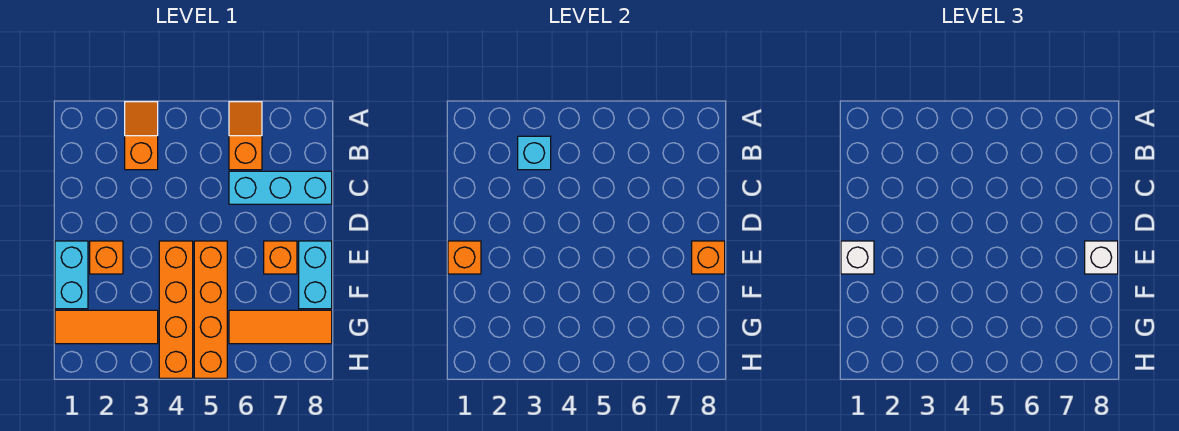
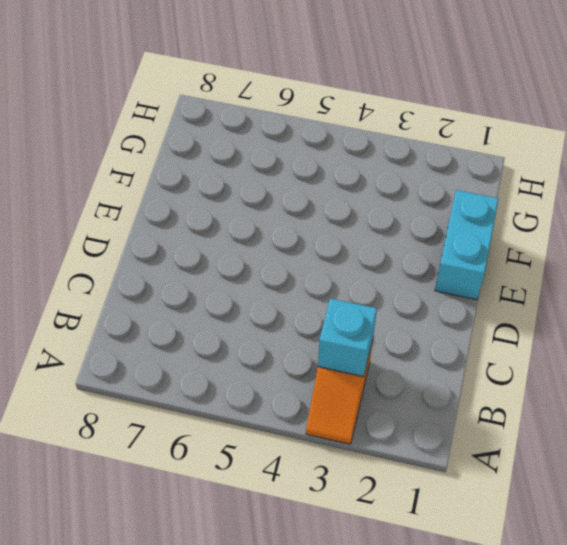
none -> orange slope A6:B6 level 1 top B
none -> cyan brick C6:C8 level 1
none -> orange brick E2 level 1

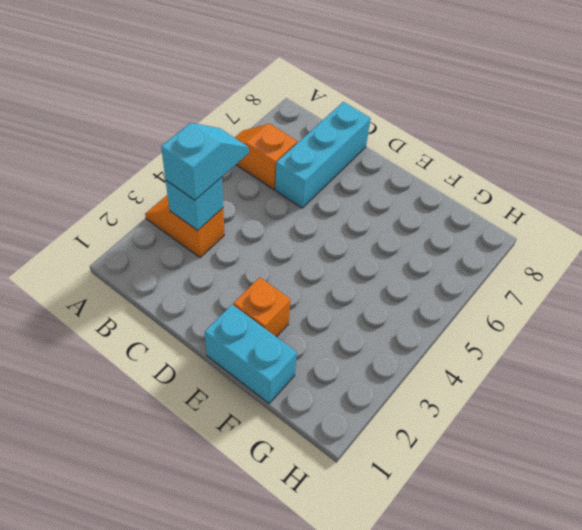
cyan slope B3:B4 level 3 top 3 -> none
none -> orange brick E4:H4 level 1
none -> orange brick E5:H5 level 1
none -> orange brick E7 level 1

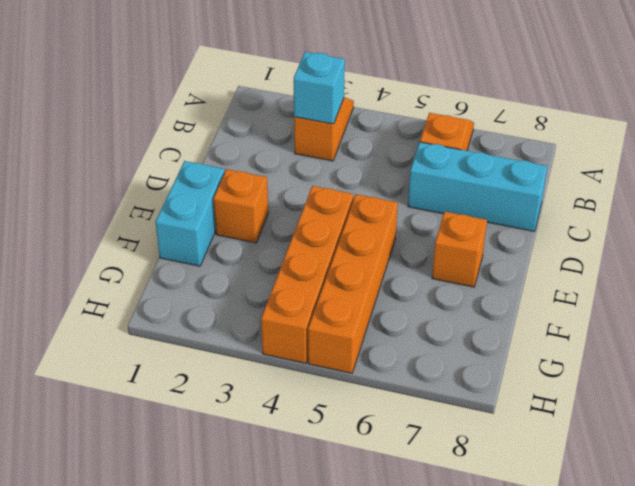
none -> cyan brick E8:F8 level 1
none -> orange tile G1:G3 level 1
none -> orange tile G6:G8 level 1

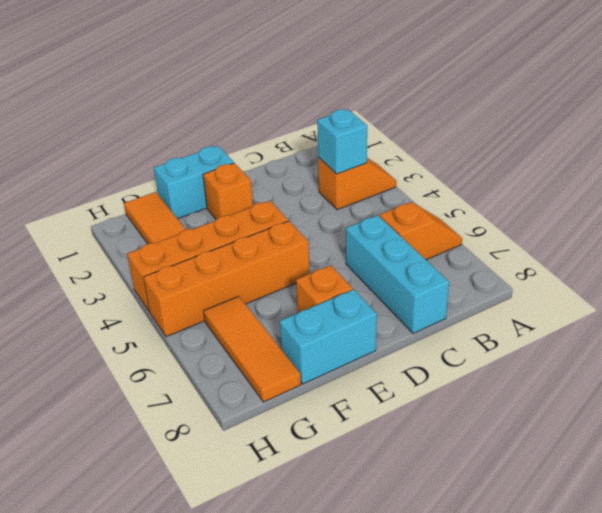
none -> orange brick E1 level 2
none -> orange brick E8 level 2
none -> white brick E1 level 3

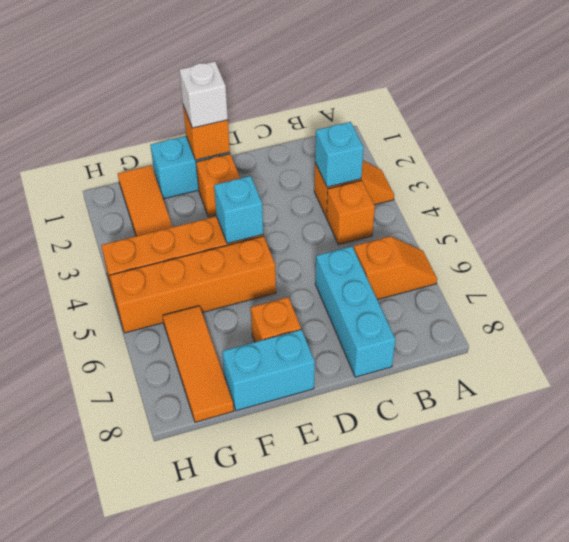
orange brick B4 level 1 -> orange brick E8 level 2
cyan brick E4 level 2 -> none
none -> white brick E8 level 3

